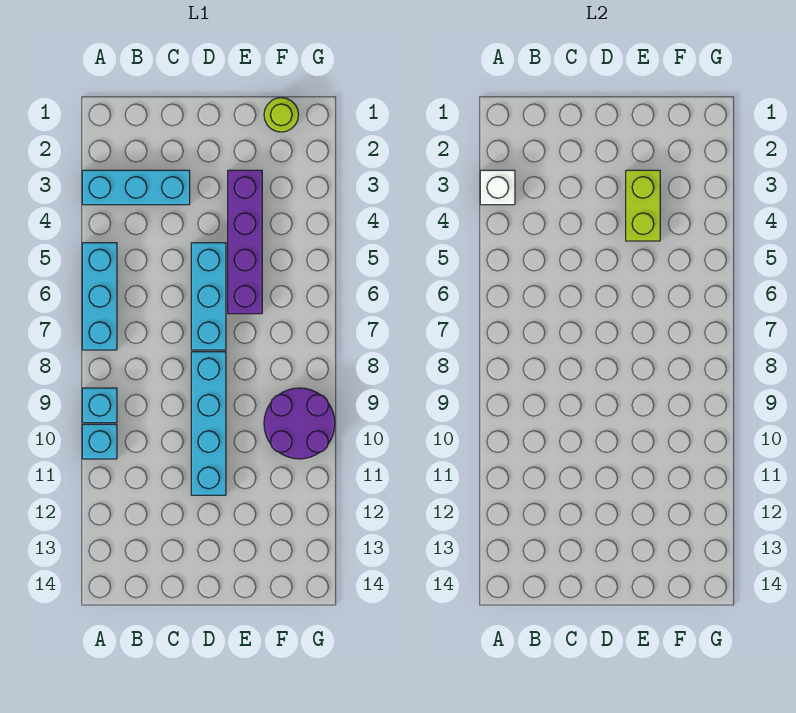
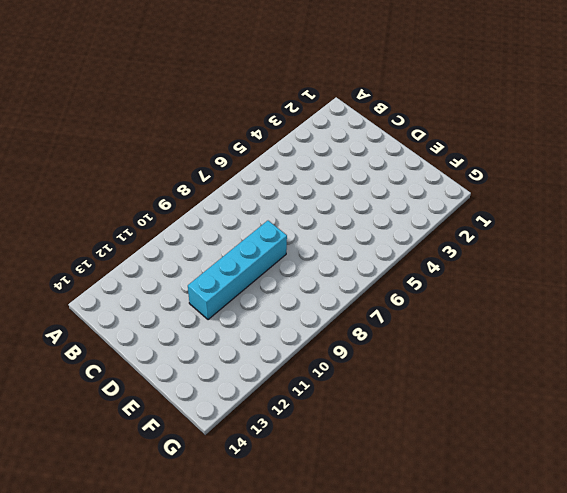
none -> cyan brick A3:C3 level 1
none -> cyan brick A5:A7 level 1

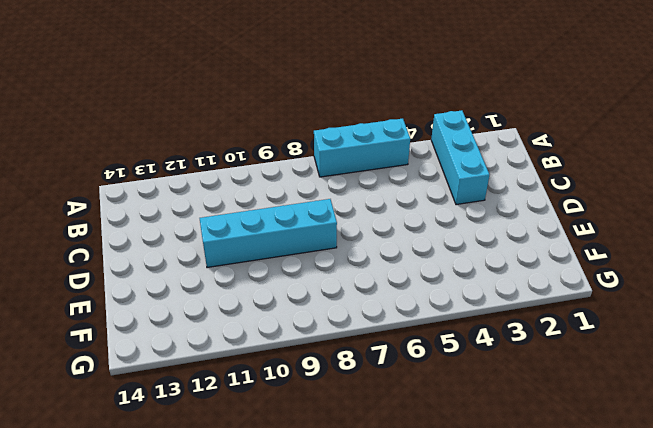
none -> cyan brick A9 level 1
none -> cyan brick A10 level 1

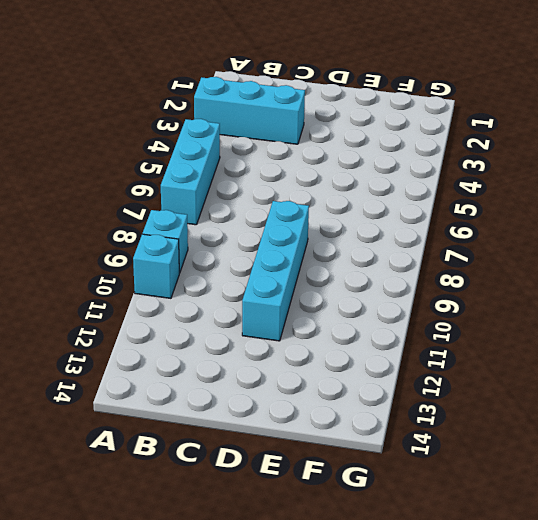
none -> cyan brick D5:D7 level 1
none -> purple brick E3:E6 level 1

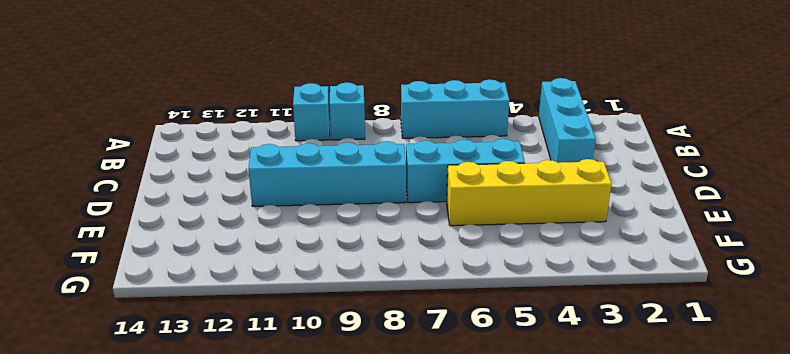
yellow brick E3:E6 level 1 -> purple brick E3:E6 level 1
none -> lime round brick F1 level 1
none -> purple round brick F9:G10 level 1

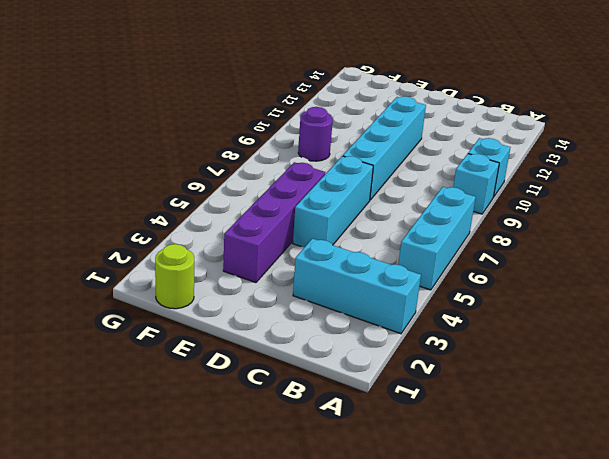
purple round brick F9 level 1 -> purple round brick F9:G10 level 1
none -> white brick A3 level 2
none -> lime brick E3:E4 level 2

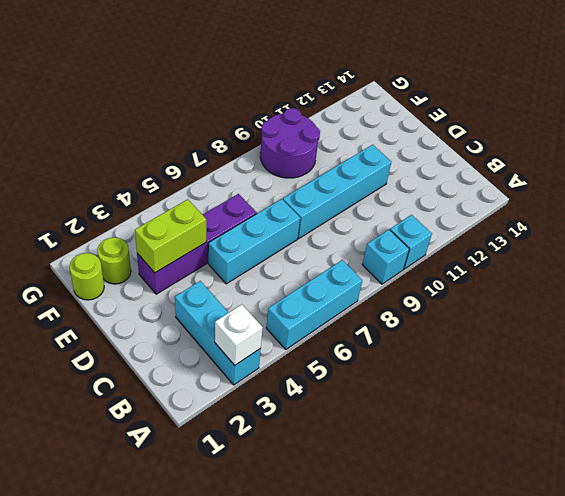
lime round brick F2 level 1 -> none

